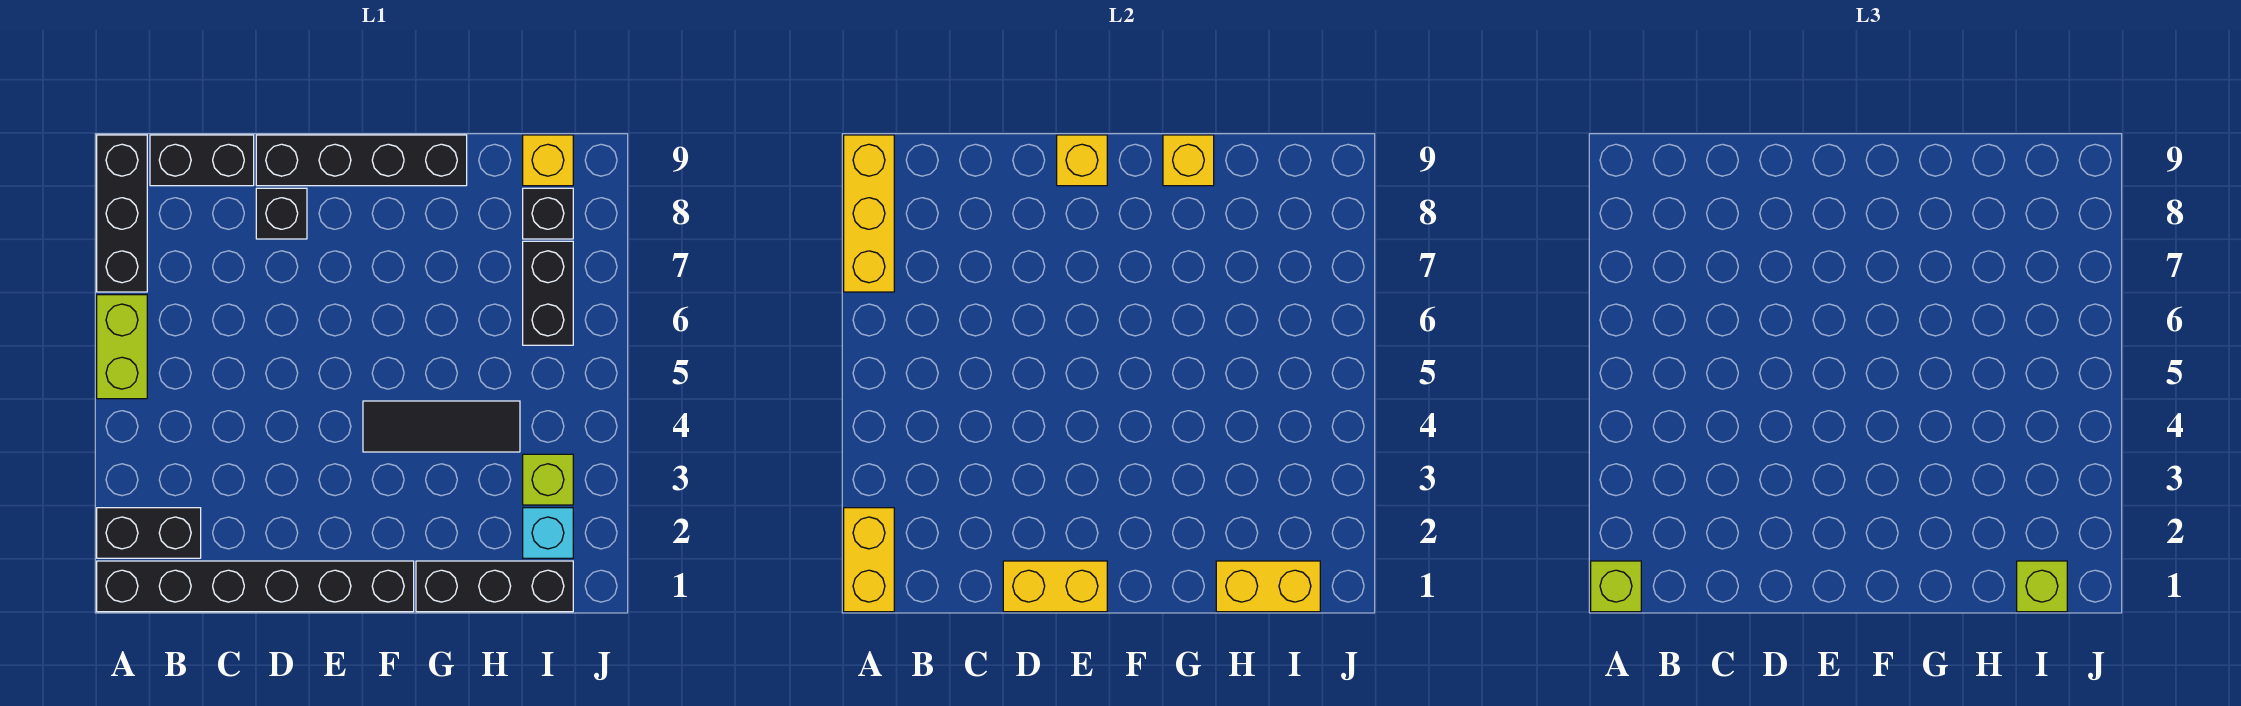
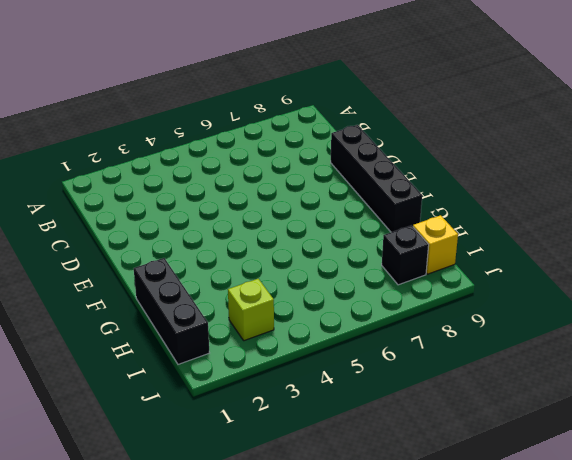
none -> black brick A1:F1 level 1
none -> black brick A2:B2 level 1
none -> lime brick A5:A6 level 1

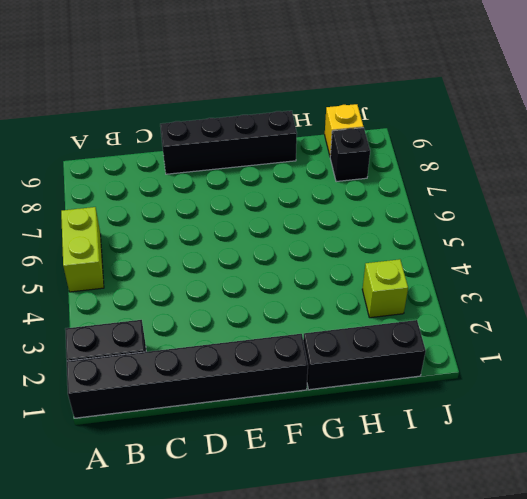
none -> black brick A7:A9 level 1
none -> black brick B9:C9 level 1
none -> black brick D8 level 1

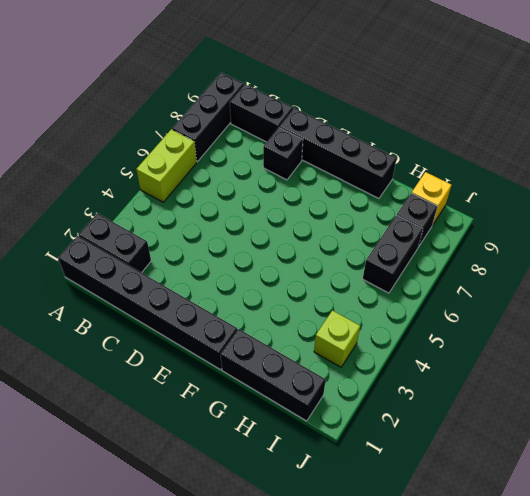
none -> black tile F4:H4 level 1
none -> cyan brick I2 level 1
none -> yellow brick A1:A2 level 2

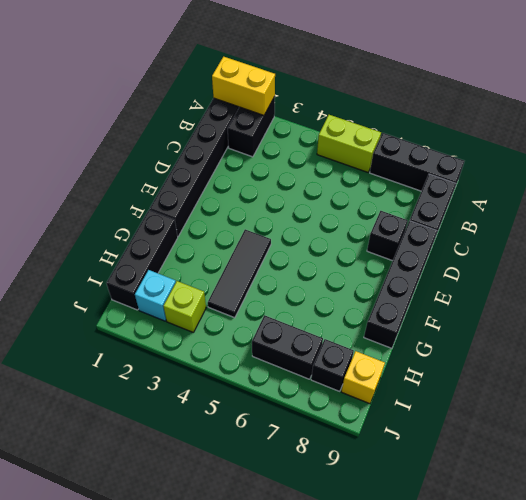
none -> yellow brick A7:A9 level 2
none -> yellow brick D1:E1 level 2
none -> yellow brick E9 level 2

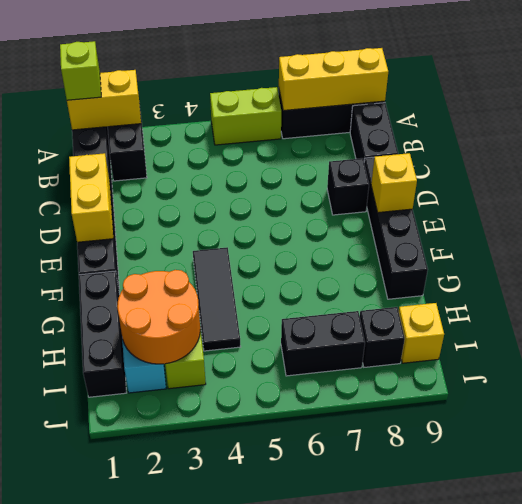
orange round brick H2:I3 level 2 -> none
none -> yellow brick G9 level 2
none -> yellow brick H1:I1 level 2
none -> lime brick I1 level 3

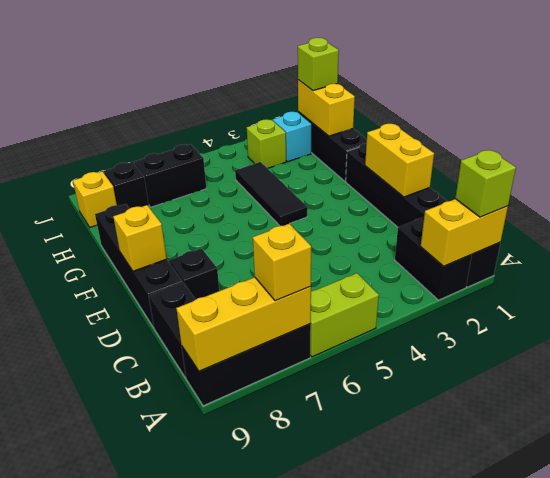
yellow brick A7 level 3 -> yellow brick G9 level 2

